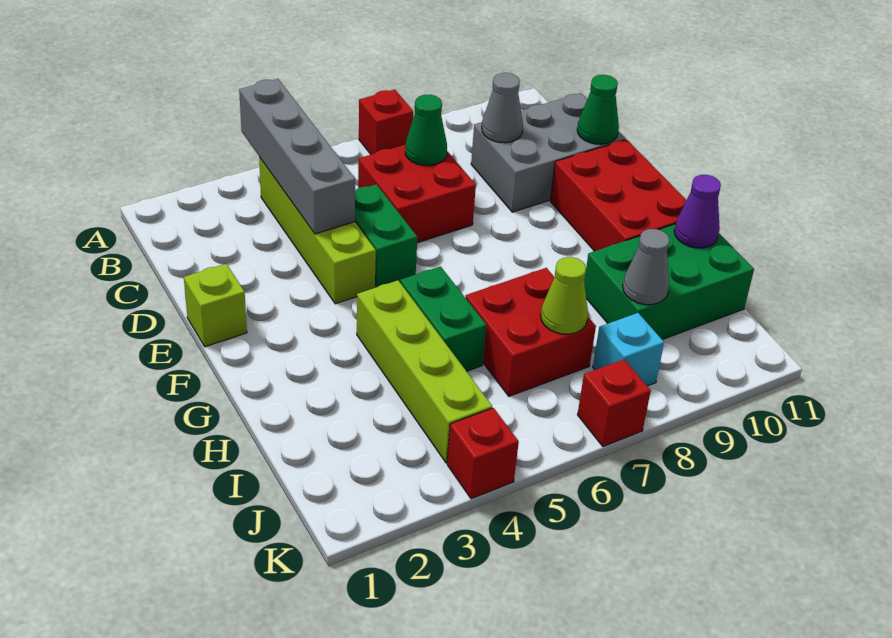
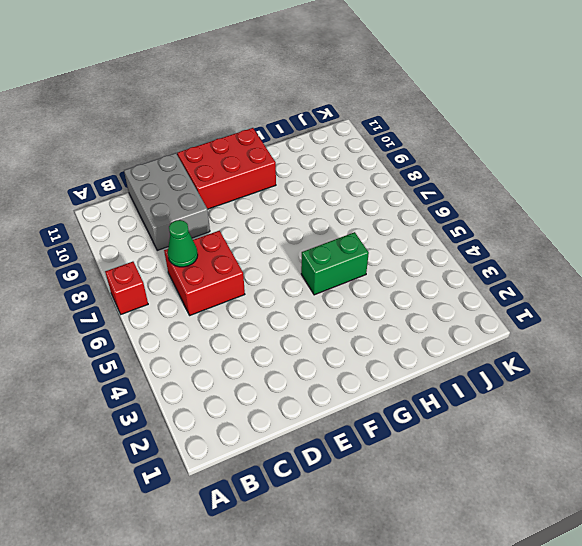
none -> lime brick B4:E4 level 1
none -> green brick D5:E5 level 1
none -> lime brick E1 level 1

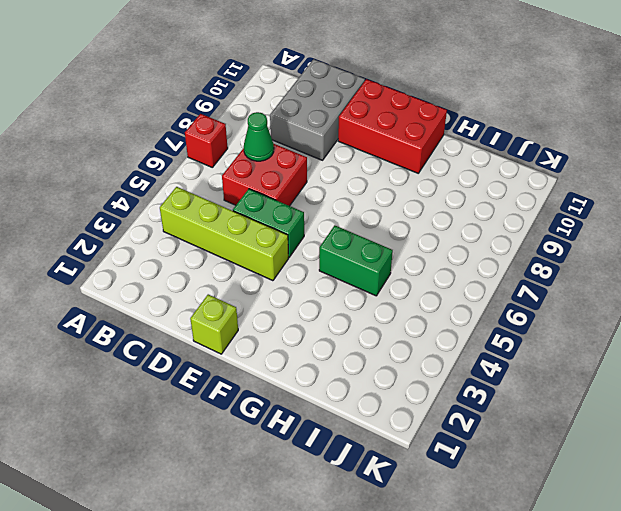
none -> lime brick G4:J4 level 1
none -> red brick H6:I7 level 1
none -> green brick H9:I11 level 1

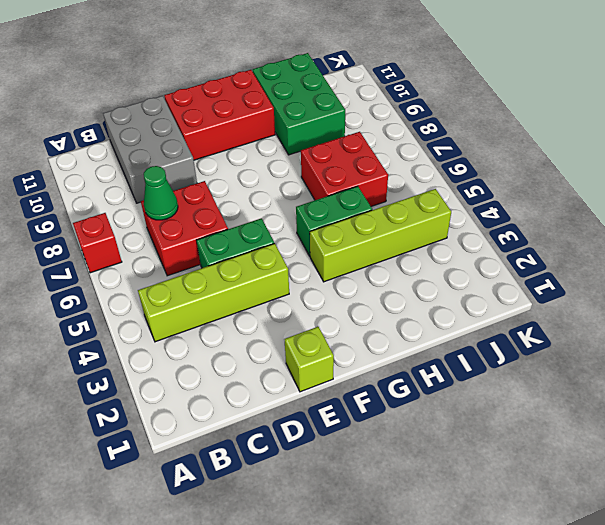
none -> cyan brick J8 level 1
none -> red brick K4 level 1
none -> red brick K7 level 1

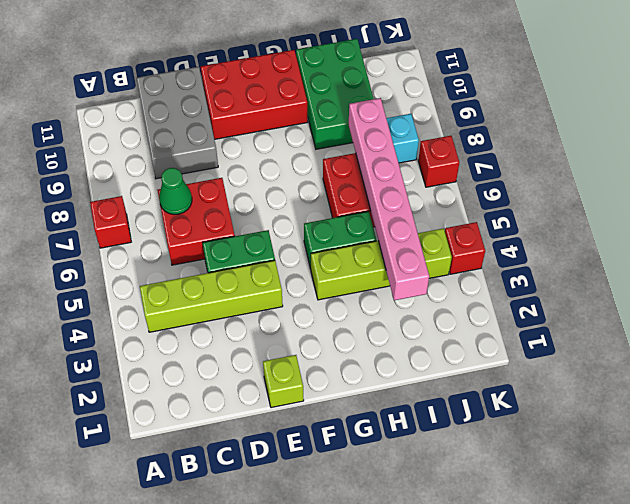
pink brick I3:I8 level 2 -> lime cone I7 level 2
none -> grey brick A4:D4 level 2
none -> grey cone C9 level 2
none -> green cone D11 level 2

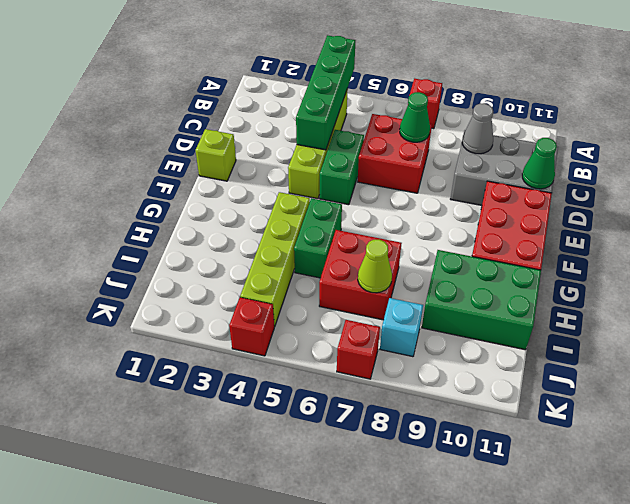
green brick A4:D4 level 2 -> grey brick A4:D4 level 2
none -> purple cone H11 level 2
none -> grey cone I9 level 2

